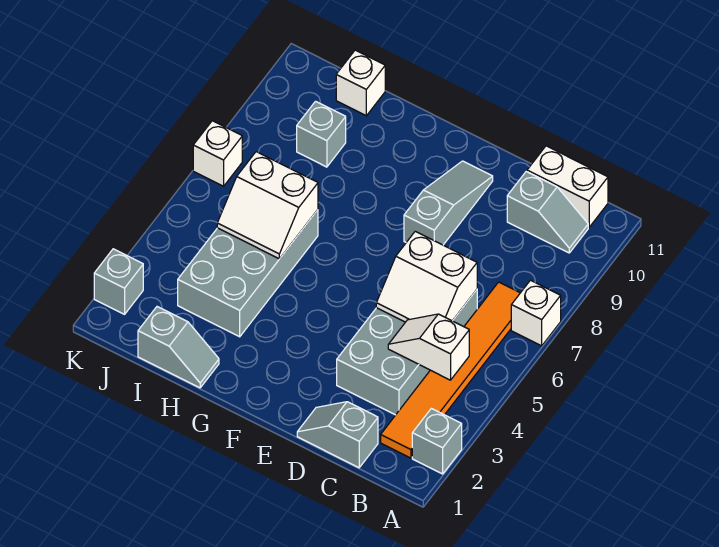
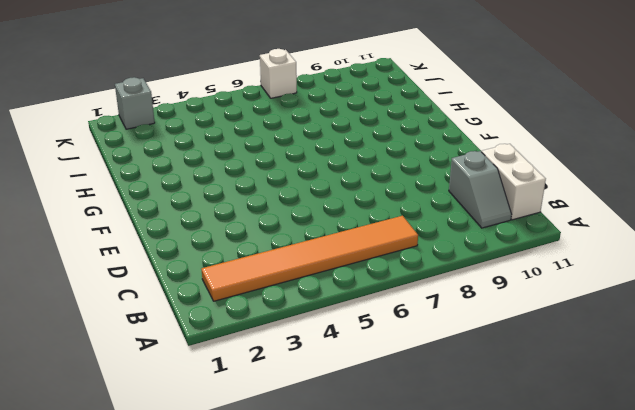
none -> grey brick A2 level 1
none -> white brick A7 level 1
none -> grey slope C1:D1 level 1 top C

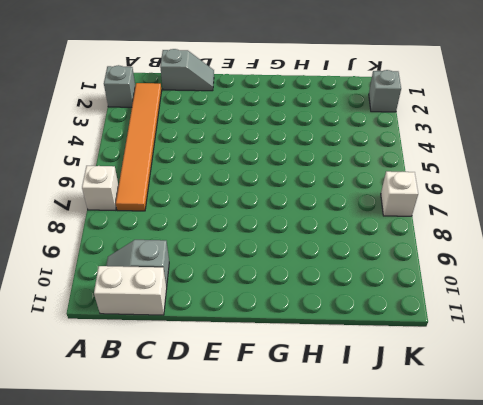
none -> grey brick C3:D6 level 1
none -> grey slope E8:E10 level 1 top 8
none -> grey slope H1:I1 level 1 top I

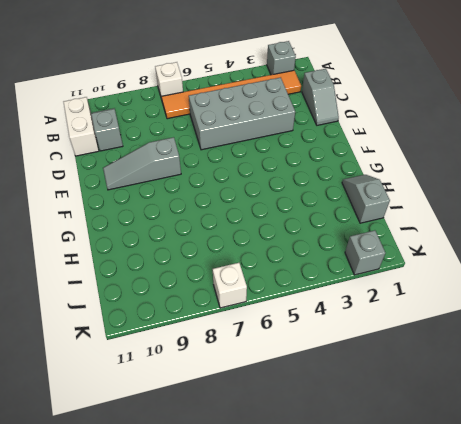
none -> grey brick H3:I6 level 1
none -> grey brick I9 level 1
none -> white brick I11 level 1

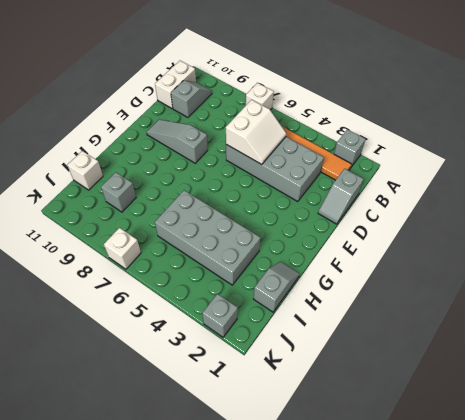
none -> white slope B4:C4 level 2 top B
none -> white slope H5:I6 level 2 top 6

